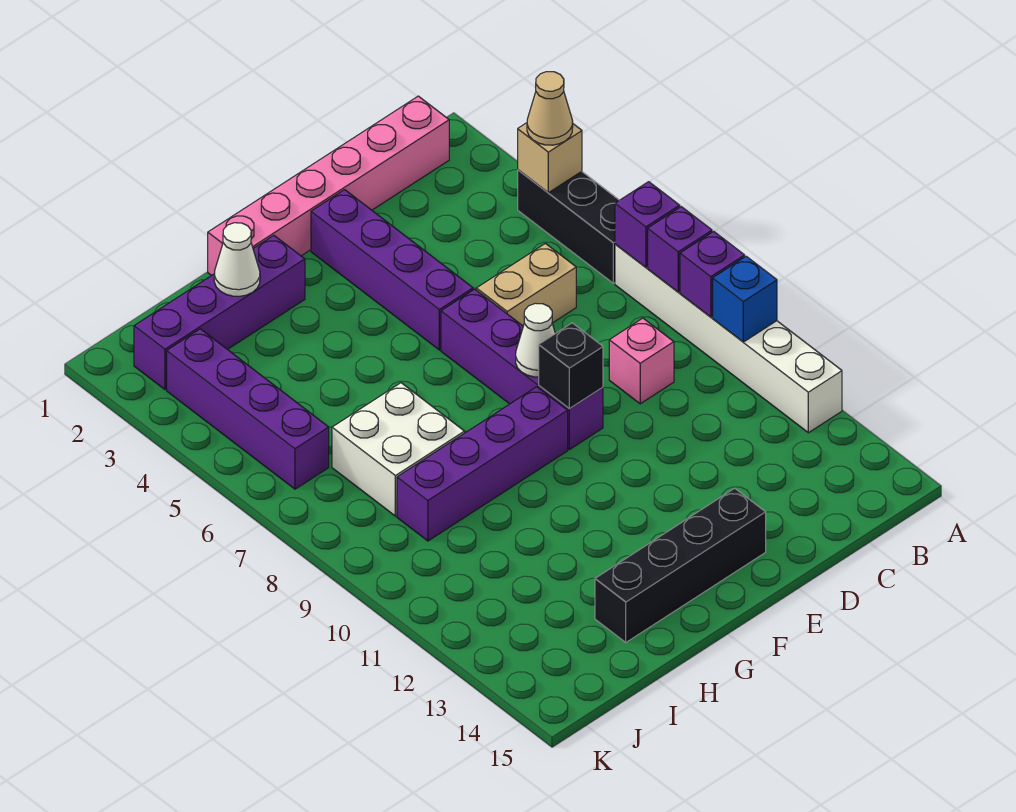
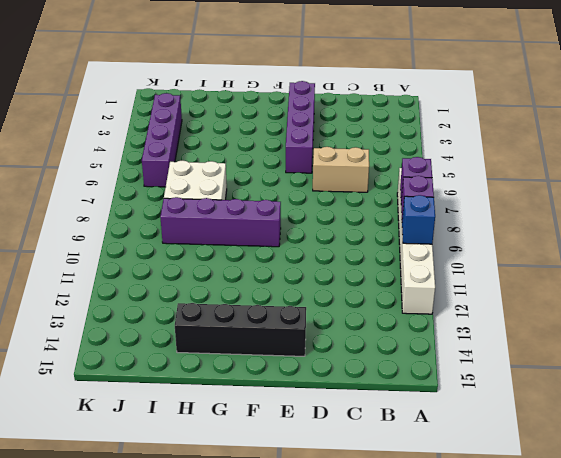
none -> black brick A4:A6 level 1
none -> pink brick B1:G1 level 1
none -> pink brick C9 level 1

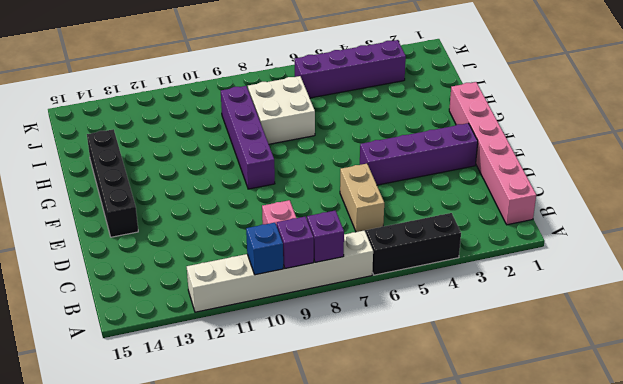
none -> purple brick E6:E9 level 1
none -> purple brick G2:J2 level 1
none -> tan brick A4 level 2

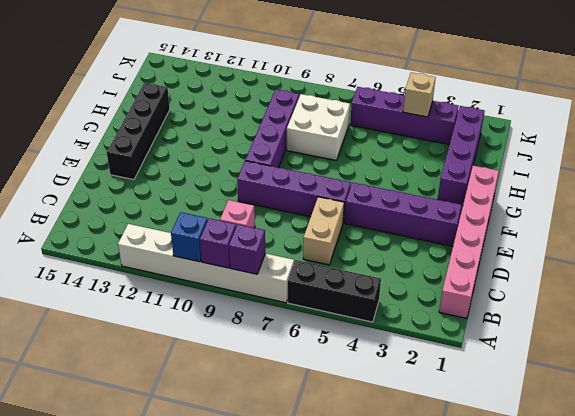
tan brick J4 level 2 -> tan brick A4 level 2
none -> purple brick A7 level 2
none -> white cone E8 level 2
none -> black brick E9 level 2

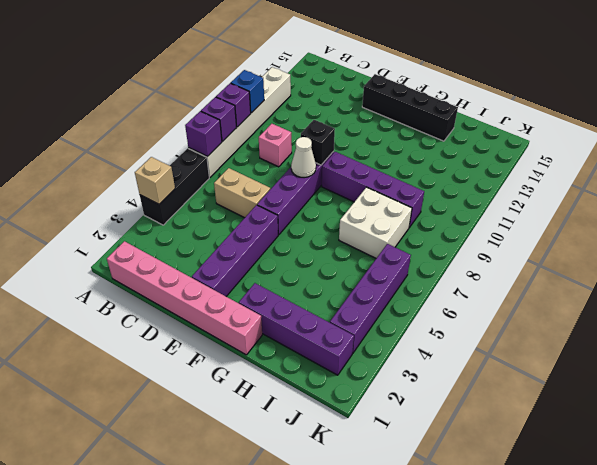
none -> white cone H2 level 2
none -> tan cone A4 level 3

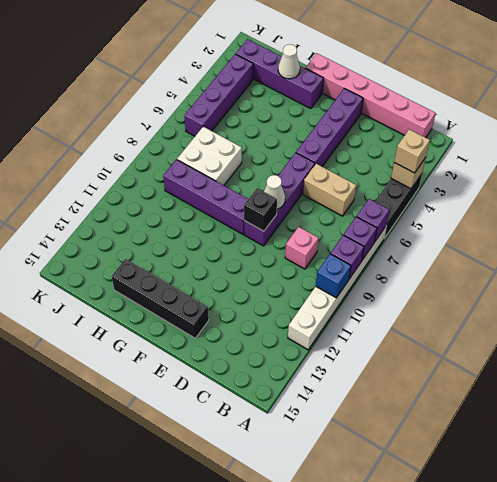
tan brick A4 level 3 -> tan cone A4 level 3

